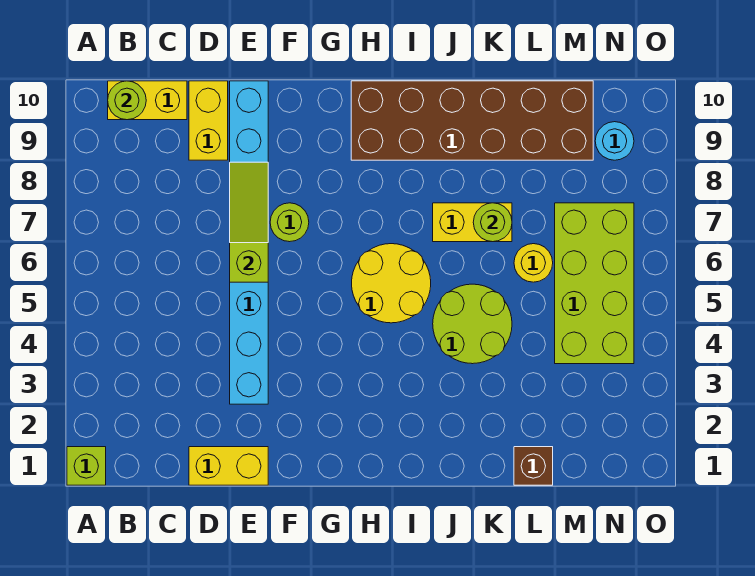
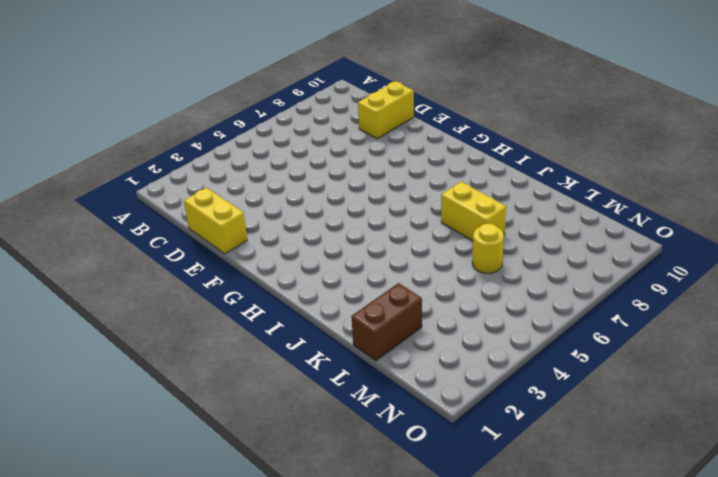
brown brick L1:L2 level 1 -> brown brick L1 level 1
none -> lime brick A1 level 1
none -> yellow brick B10:C10 level 1
none -> cyan brick E3:E10 level 1

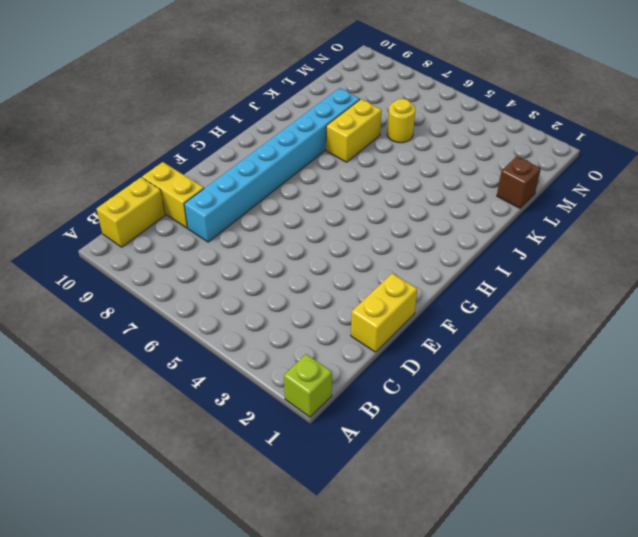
cyan brick D8:K8 level 1 -> cyan brick E3:E10 level 1
none -> lime round brick F7 level 1
none -> yellow round brick H5:I6 level 1
none -> brown brick H9:M10 level 1

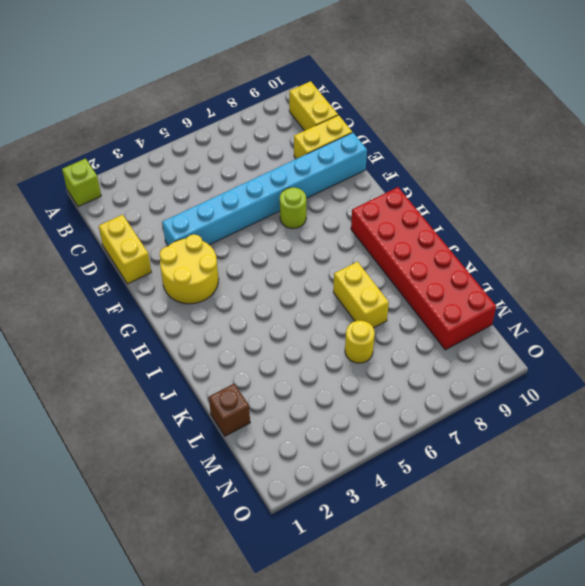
yellow round brick F2:G3 level 1 -> yellow round brick H5:I6 level 1
red brick H9:M10 level 1 -> brown brick H9:M10 level 1
none -> lime round brick J4:K5 level 1
none -> lime brick M4:N7 level 1
none -> cyan round brick N9 level 1

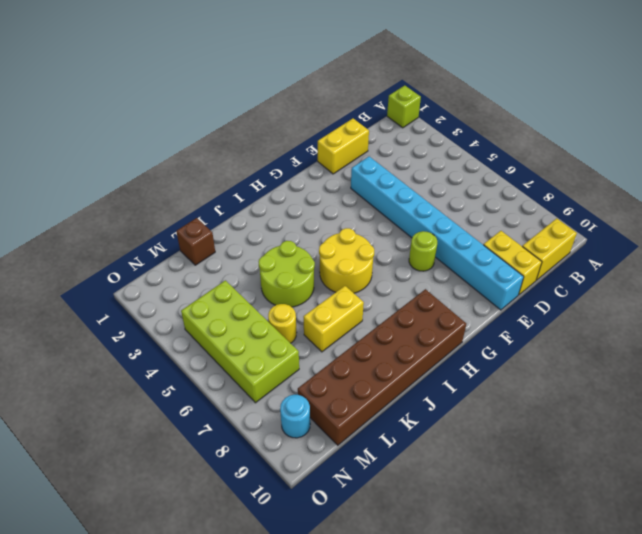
none -> lime round brick B10 level 2
none -> lime slope E6:E8 level 2 top 6
none -> lime round brick K7 level 2

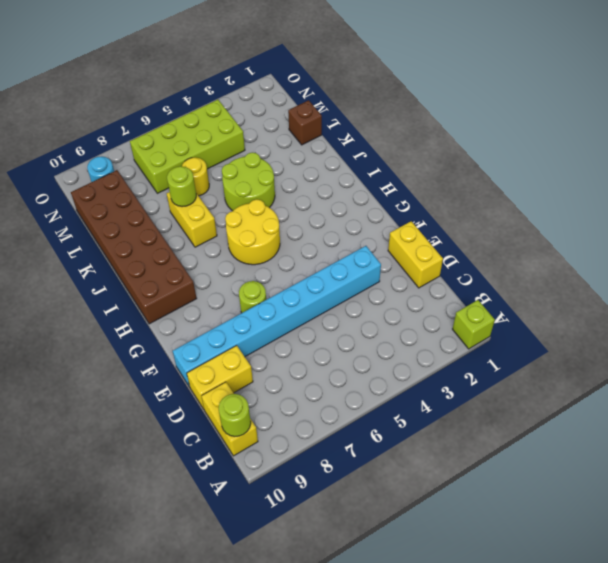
none -> lime slope E6:E8 level 2 top 6

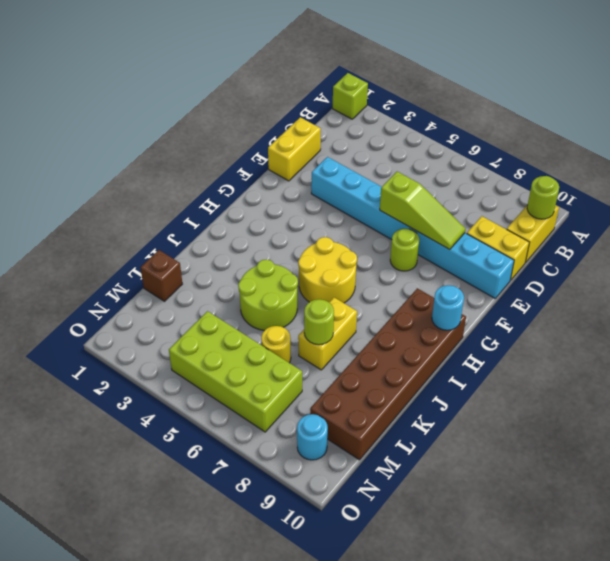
cyan round brick H10 level 2 -> none

